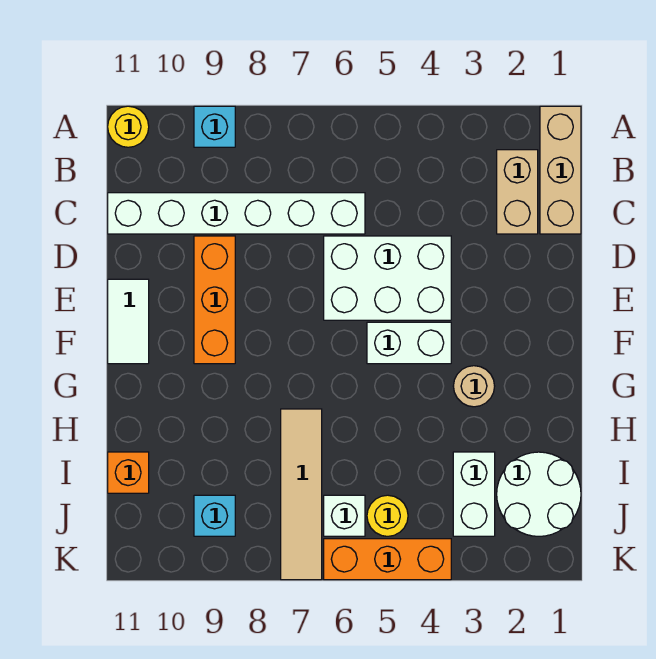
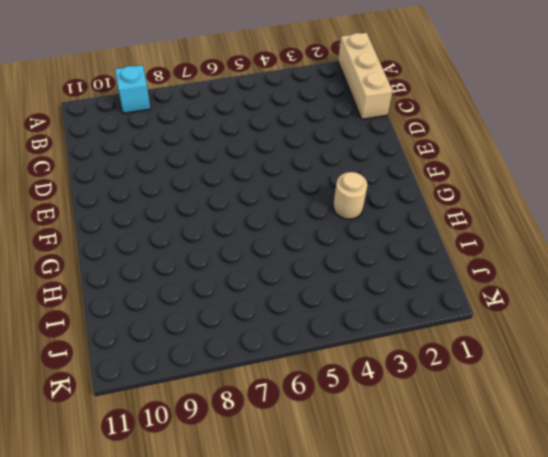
none -> yellow round brick A11 level 1
none -> tan brick B2:C2 level 1
none -> white brick C6:C11 level 1

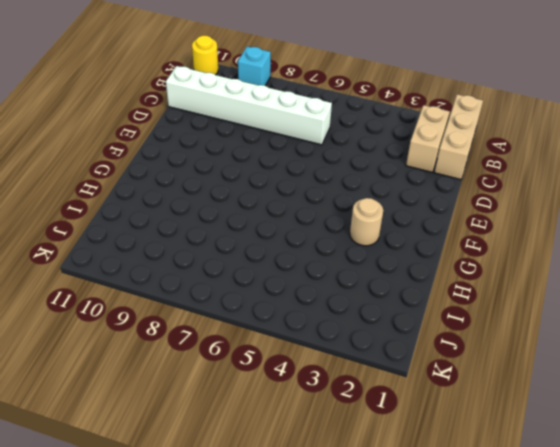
none -> white brick D4:E6 level 1
none -> orange brick D9:F9 level 1
none -> white tile E11:F11 level 1

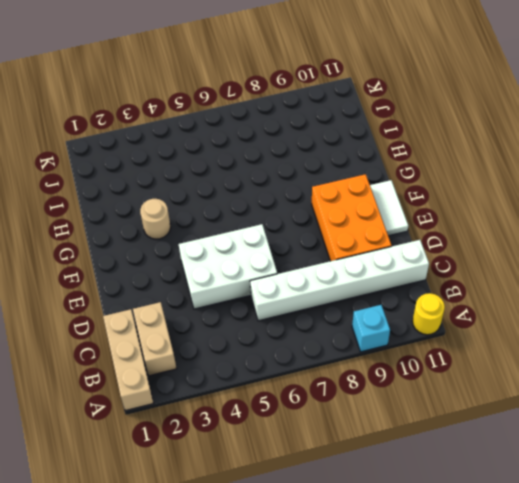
orange brick D9:F10 level 1 -> orange brick D9:F9 level 1
none -> white brick F4:F5 level 1
none -> tan tile H7:K7 level 1
none -> white round brick I1:J2 level 1

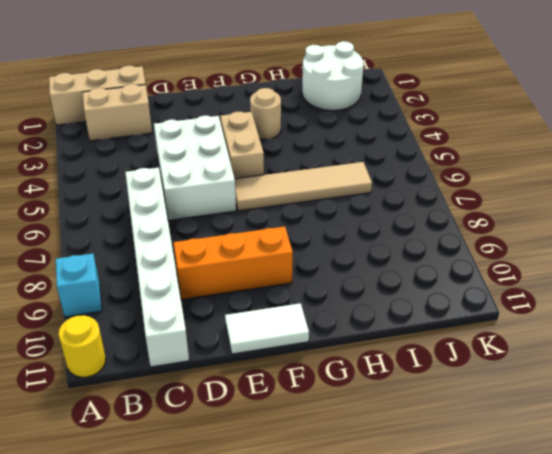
tan brick F4:F5 level 1 -> white brick F4:F5 level 1
tan tile F6:I6 level 1 -> tan tile H7:K7 level 1
none -> white brick I3:J3 level 1
none -> orange brick I11 level 1
none -> yellow round brick J5 level 1

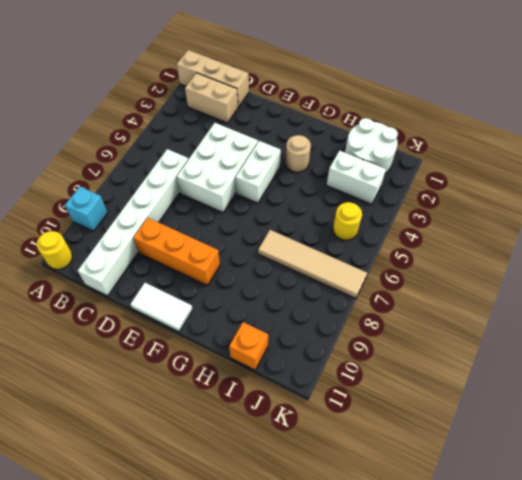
none -> white brick J6 level 1
none -> cyan brick J9 level 1
none -> orange brick K4:K6 level 1

